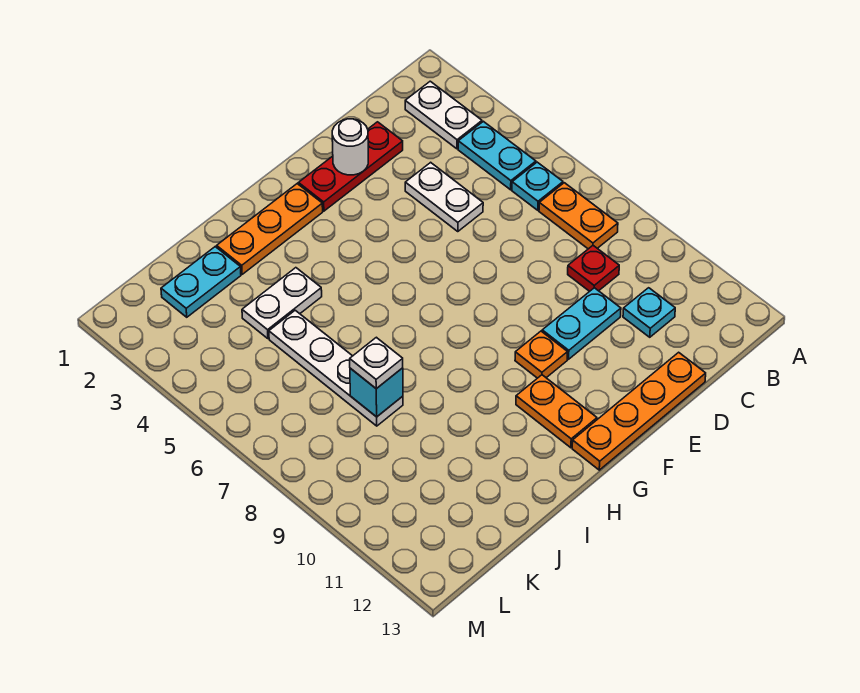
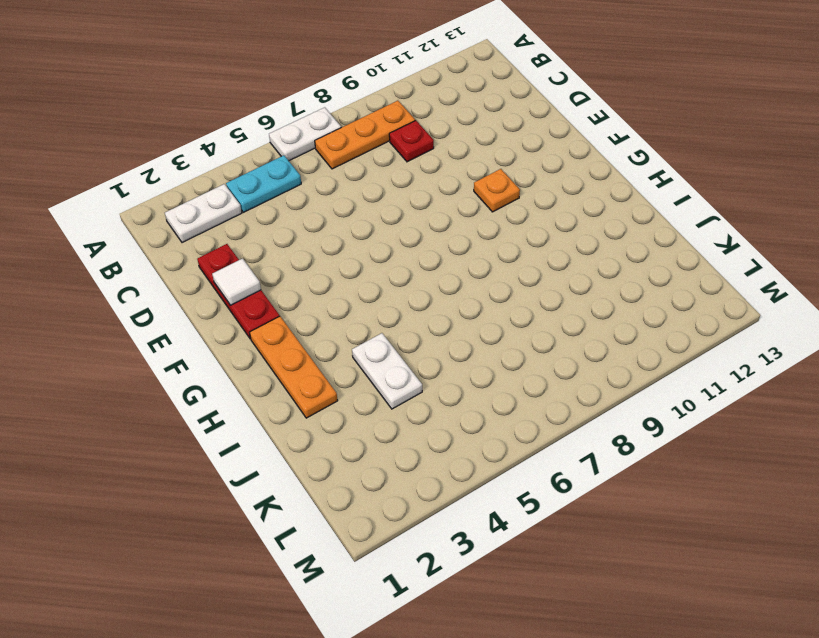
white plate A6:A7 level 1 -> white plate D4:D5 level 1
orange plate B7:B9 level 1 -> orange plate B7:B8 level 1
white tile E2 level 2 -> white round brick E2 level 2
none -> cyan plate B6 level 1
none -> cyan plate C11 level 1
none -> cyan plate D10:E10 level 1

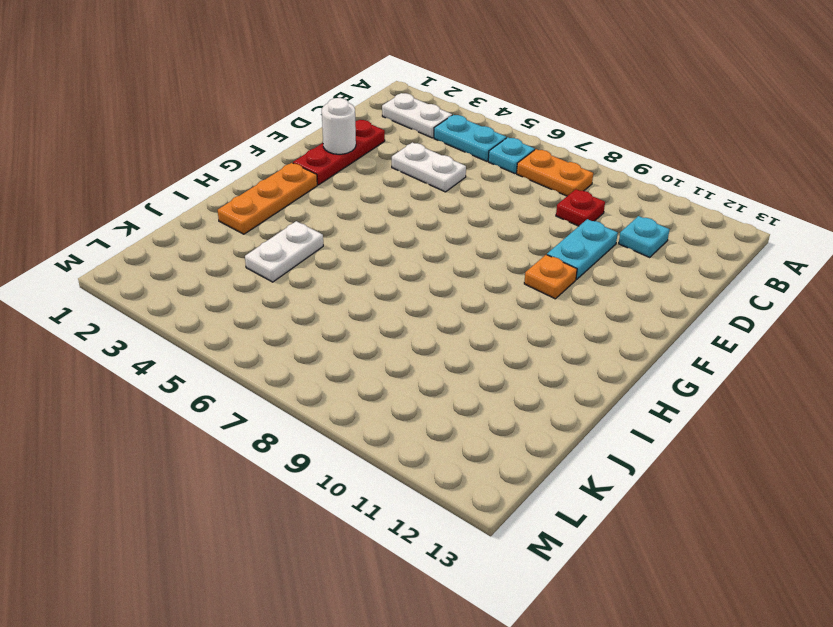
none -> orange plate D13:G13 level 1
none -> orange plate G11:G12 level 1
none -> cyan plate J2:K2 level 1

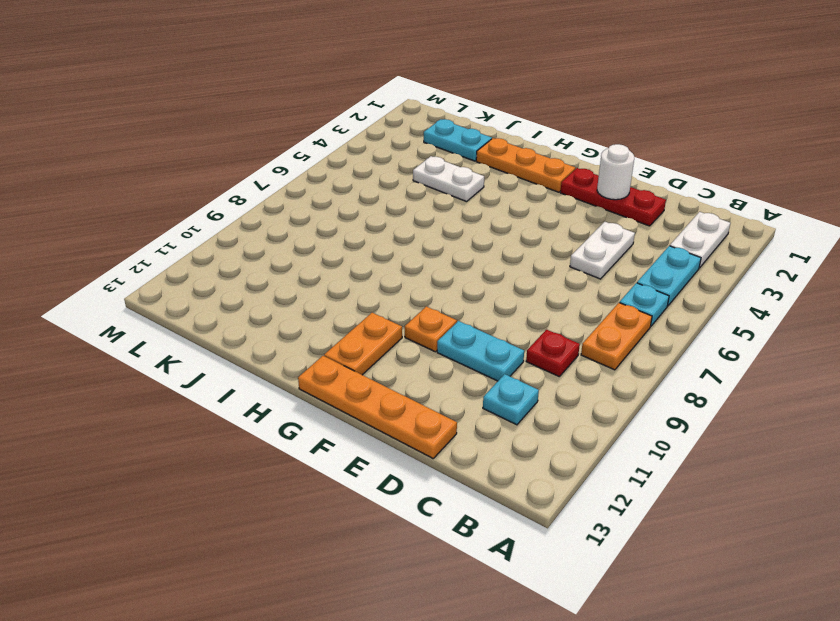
none -> white plate J5:J8 level 1
none -> cyan brick J8 level 2
none -> white plate J8 level 3

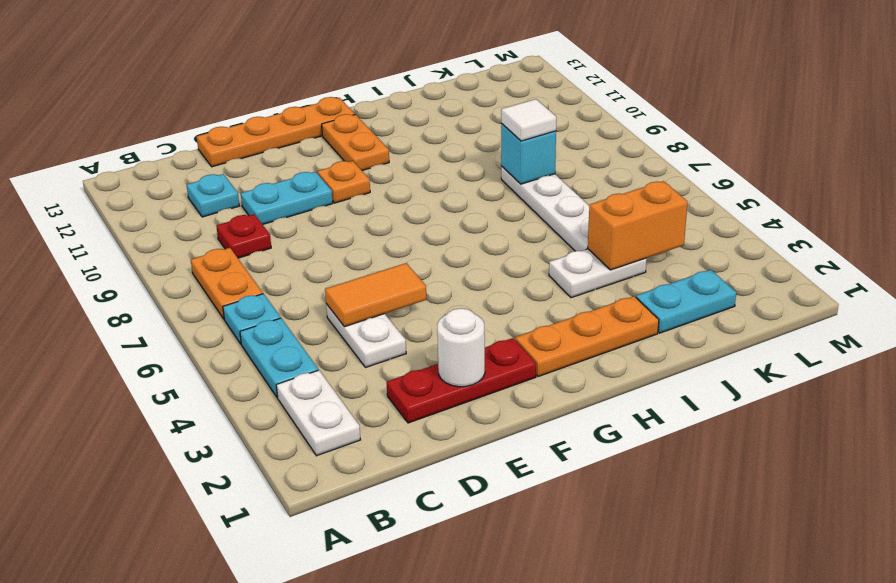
orange tile D5:E5 level 2 -> none
orange brick J4:K4 level 2 -> none
white tile J8 level 3 -> white plate J8 level 3

